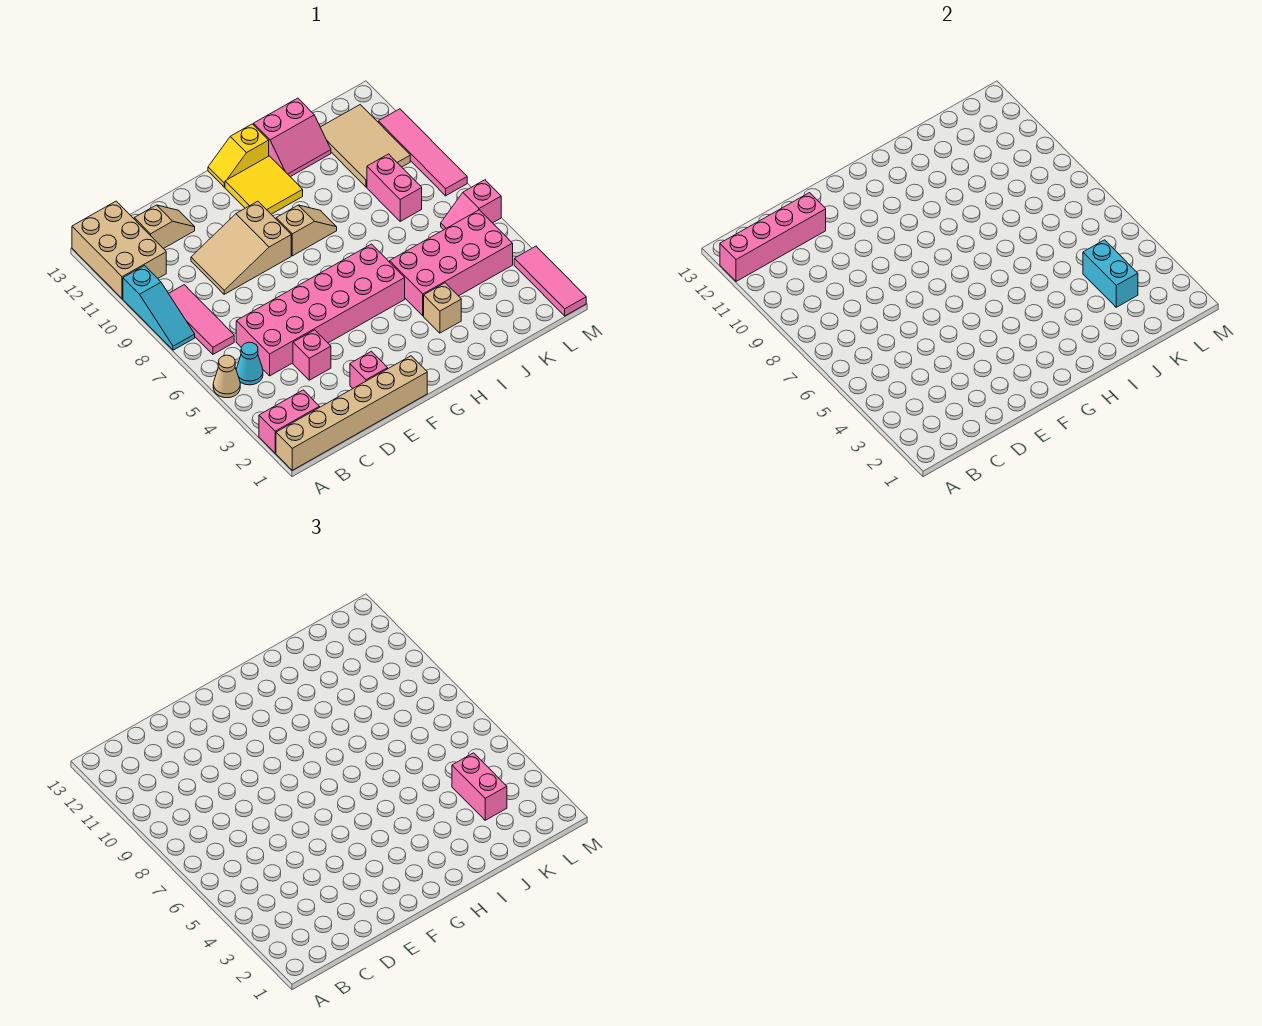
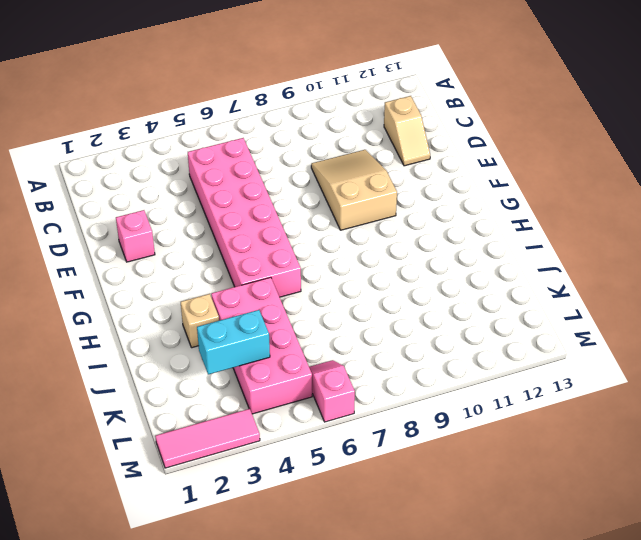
none -> tan brick A1:F1 level 1
none -> pink brick A2:B2 level 1
none -> tan cone A5 level 1

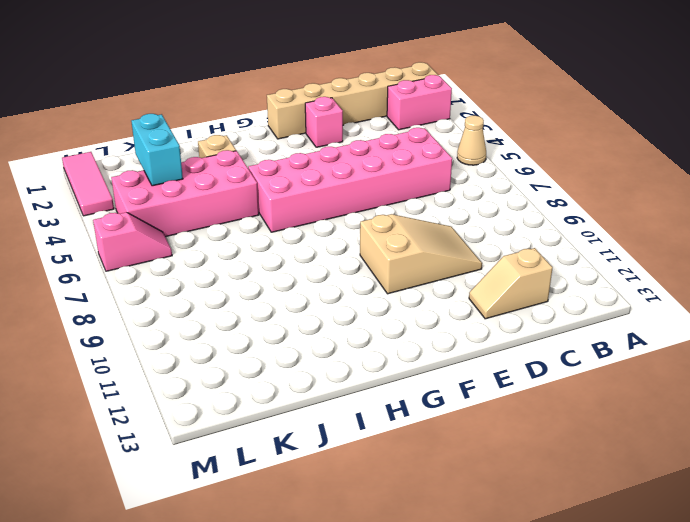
none -> cyan slope A8:A10 level 1 top 10
none -> tan brick A11:B13 level 1
none -> cyan cone B5 level 1

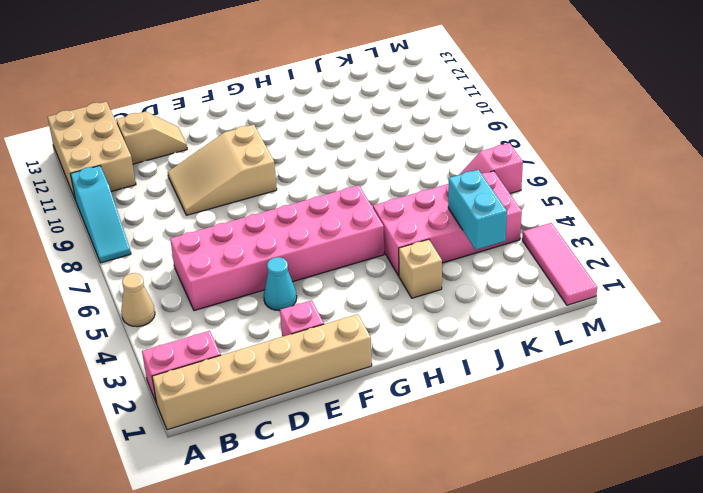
cyan cone E4 level 1 -> cyan cone B5 level 1
none -> pink tile B7:B9 level 1
none -> pink brick D4 level 1
none -> tan slope G9:H9 level 1 top G

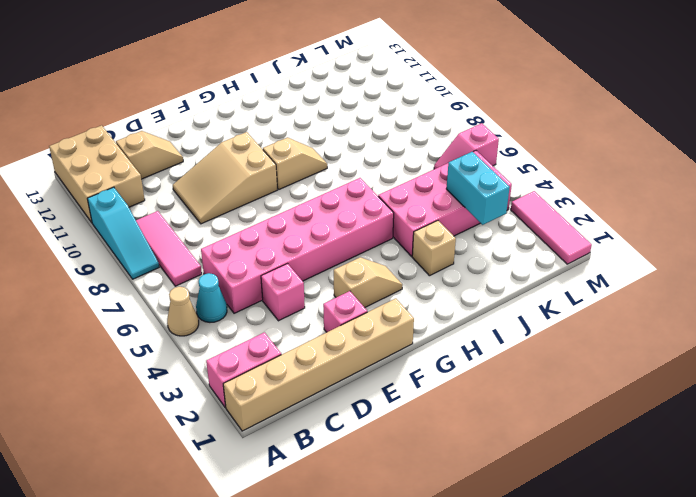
tan slope F3:G3 level 1 top F -> none
none -> yellow tile G11:H12 level 1
none -> yellow slope G13:H13 level 1 top H
none -> pink slope I12:J13 level 1 top 13

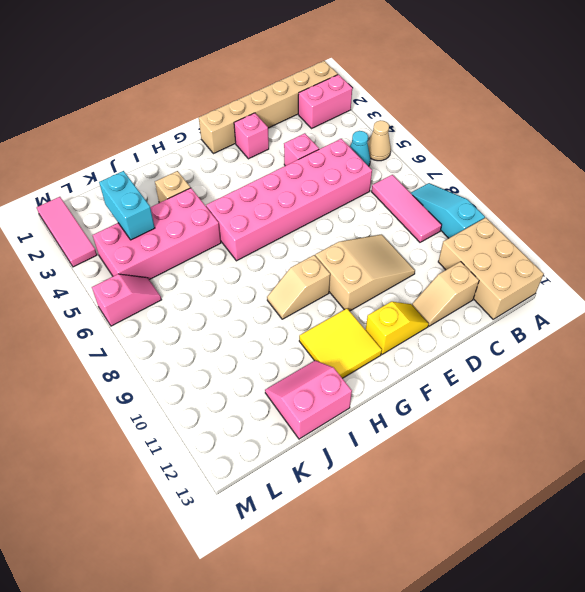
yellow slope E12:F12 level 1 top F -> yellow slope G13:H13 level 1 top H
none -> pink brick K8:K9 level 1
none -> tan tile K10:L12 level 1
none -> pink tile M8:M11 level 1

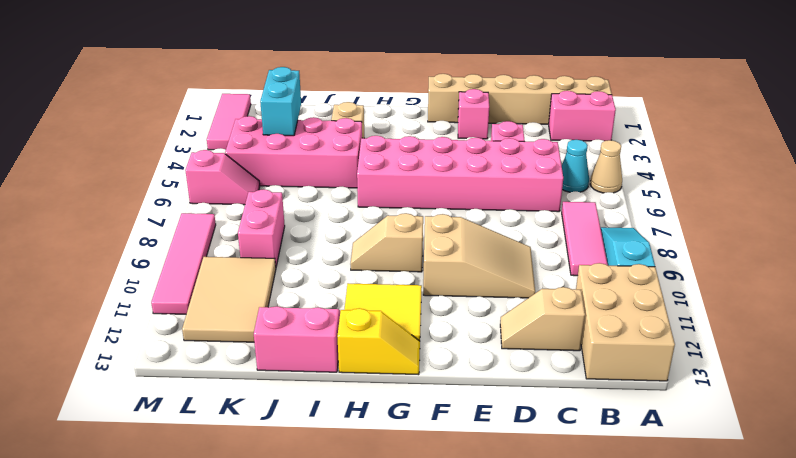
none -> pink brick A12:D12 level 2
none -> pink brick K3:K4 level 3

